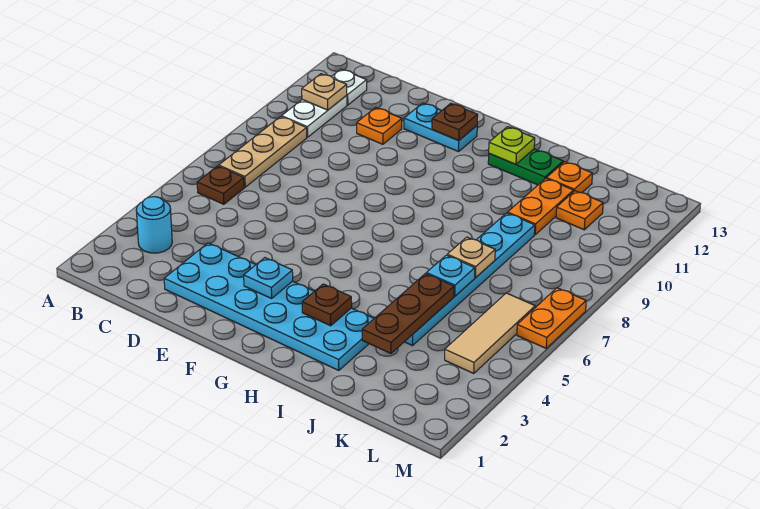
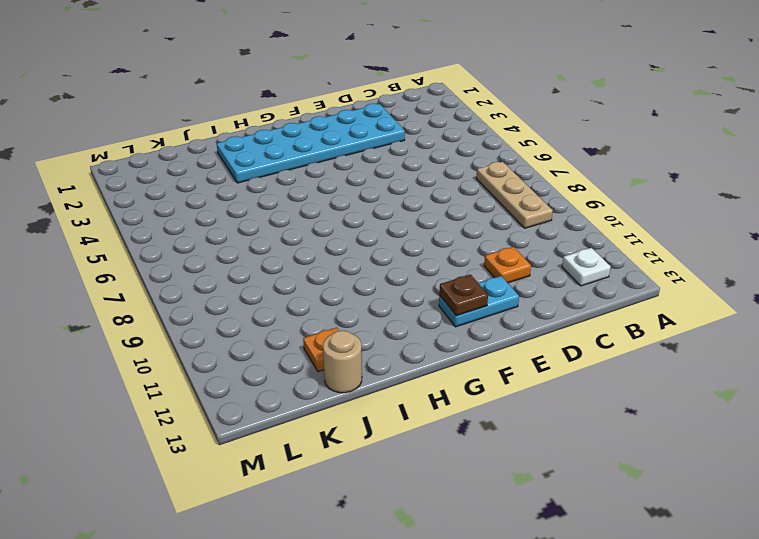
tan round brick J13 level 1 -> none
none -> cyan round brick B3 level 1
none -> brown plate B6 level 1
none -> white plate B10:B11 level 1

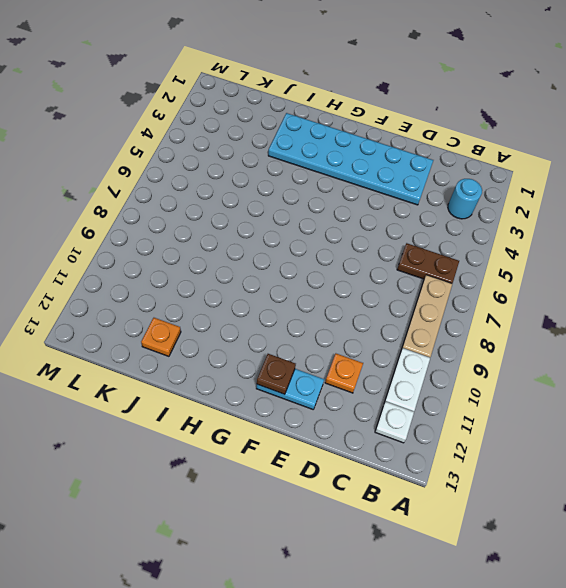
brown plate B6:C6 level 1 -> brown plate B6 level 1
none -> green plate H12:I12 level 1
none -> cyan plate J4:J9 level 1
none -> orange plate J10:J11 level 1

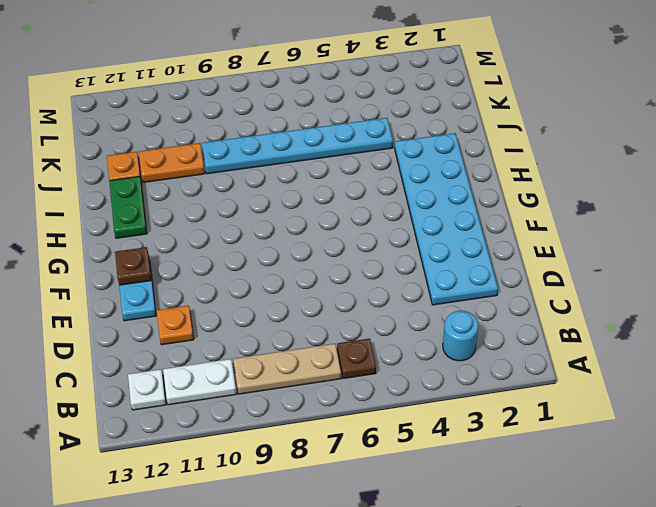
none -> orange plate K11 level 1
none -> tan tile L4:L6 level 1
none -> orange plate M6:M7 level 1

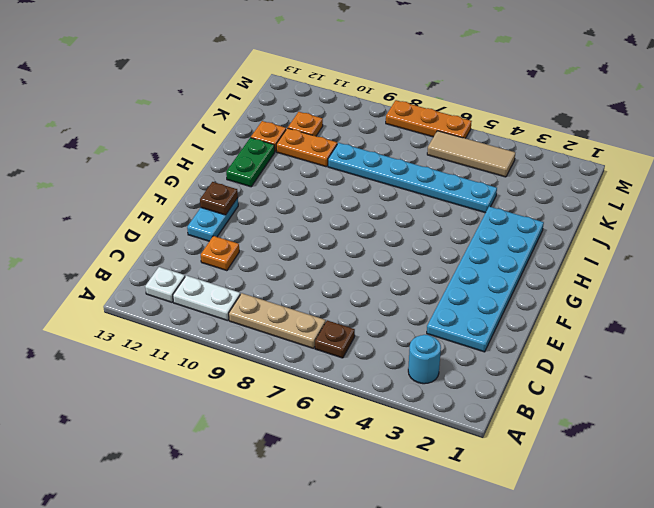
orange plate M6:M8 level 1 -> orange plate M6:M7 level 1
none -> tan plate B11 level 2
none -> cyan plate F3 level 2
none -> brown plate H3 level 2

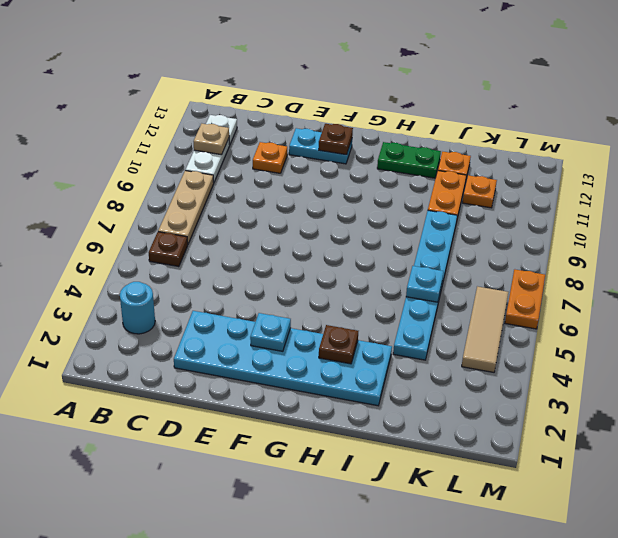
none -> lime plate H12 level 2
none -> brown plate J3:J5 level 2
none -> tan plate J7 level 2

